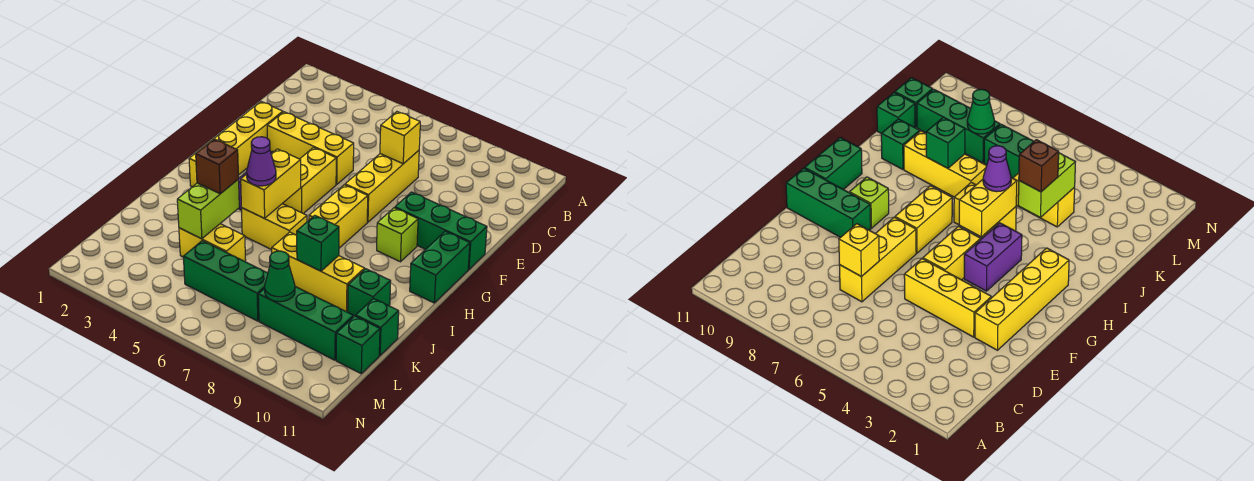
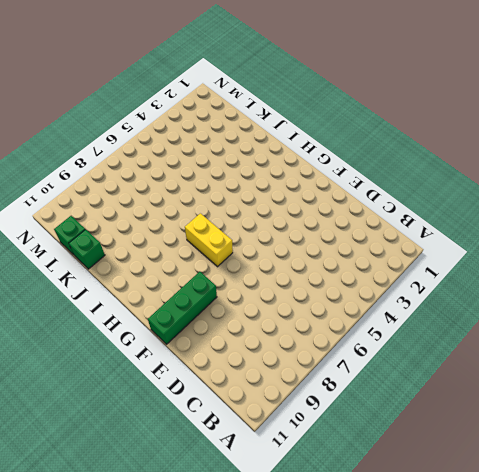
none -> yellow brick D7:F7 level 1
none -> yellow brick E2:H2 level 1
none -> yellow brick E3:E5 level 1

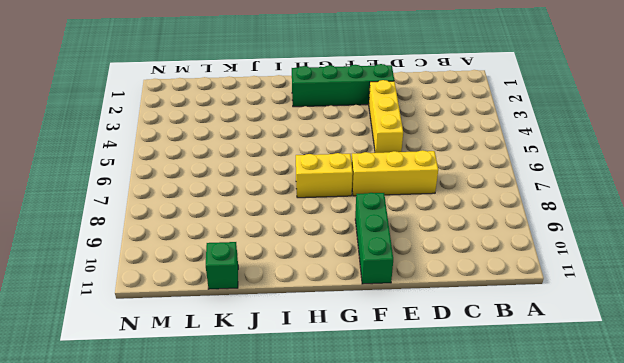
green brick E2:H2 level 1 -> yellow brick E2:H2 level 1
none -> yellow brick F5:G5 level 1
none -> purple brick G4:H4 level 1
none -> lime brick G9 level 1

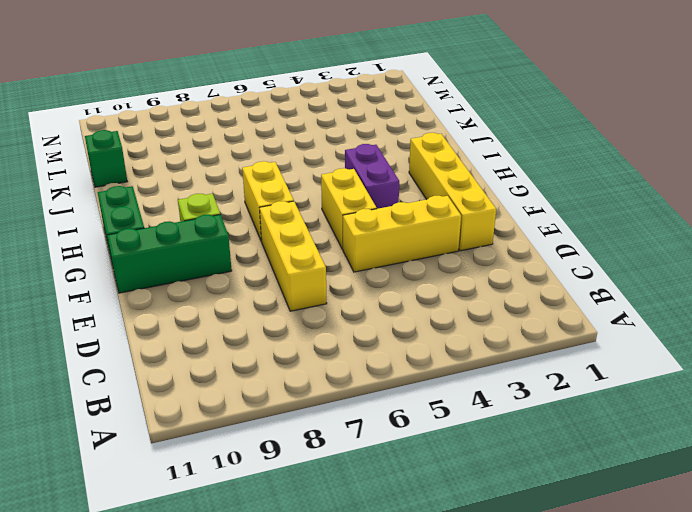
none -> yellow brick I5:I6 level 1
none -> yellow brick J7:J9 level 1
none -> green brick J10 level 1

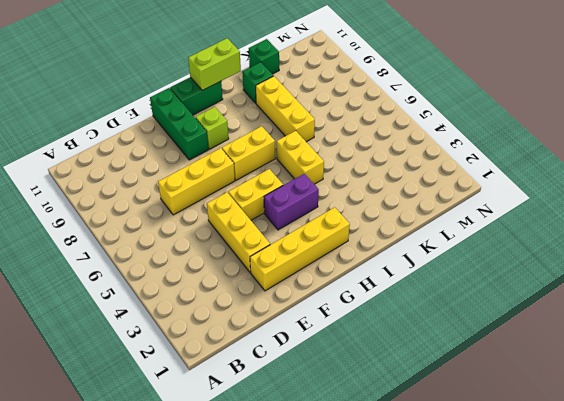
lime brick H11:I11 level 2 -> lime brick J4:K4 level 2
none -> yellow brick K4:K5 level 1
none -> green brick L5:L7 level 1
none -> green brick L8:L10 level 1

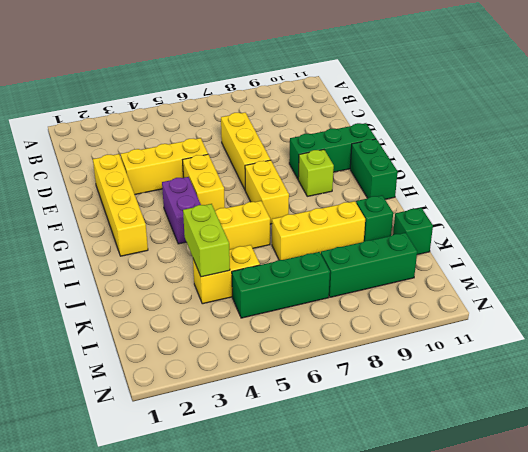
none -> green brick L11 level 1
none -> yellow brick D7 level 2
none -> yellow brick H5:I5 level 2

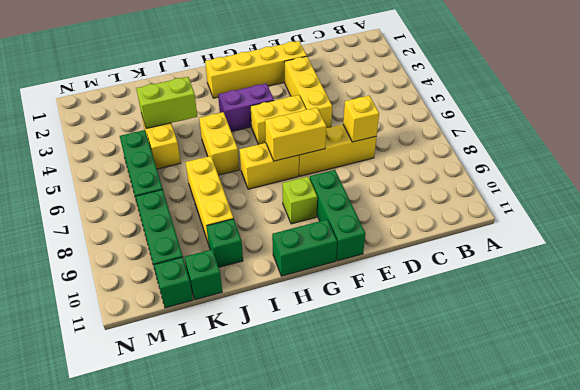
yellow brick F7:G7 level 2 -> yellow brick H5:I5 level 2
none -> green brick J8 level 2
none -> green cone L8 level 2
none -> purple cone I5 level 3

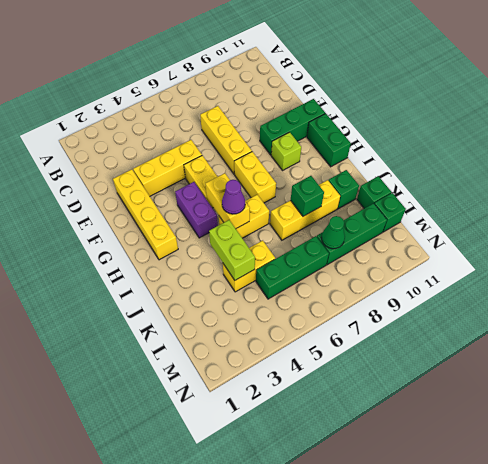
none -> yellow brick D7 level 2
none -> brown brick J4 level 3

